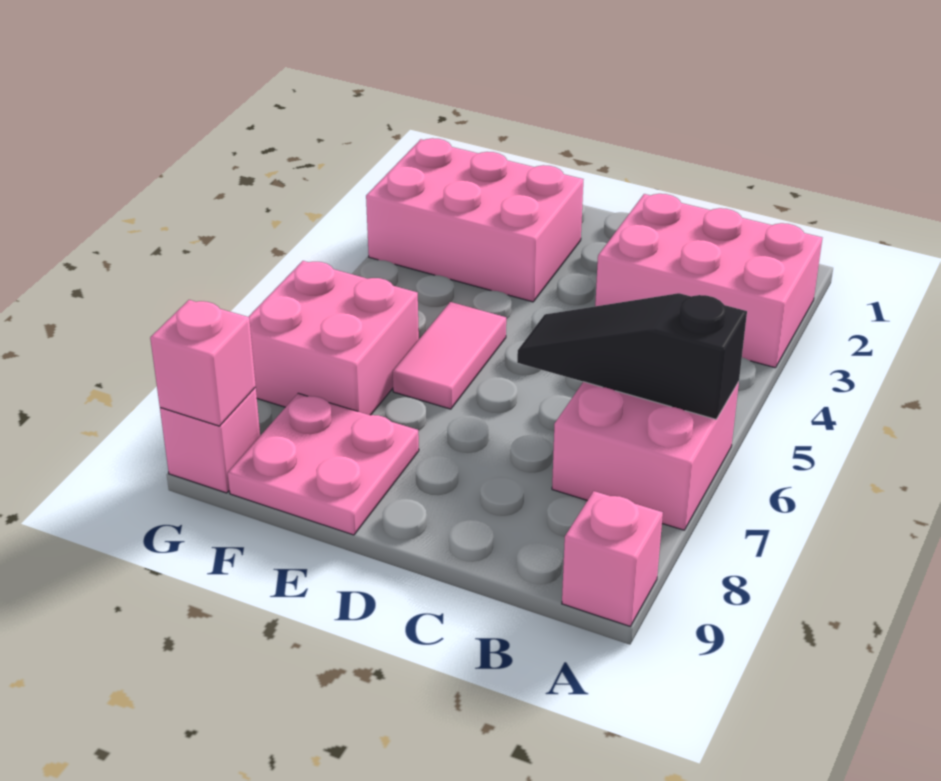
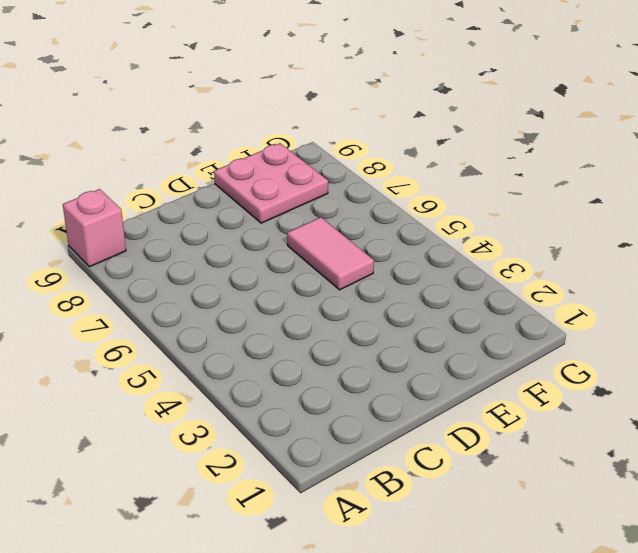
none -> pink brick A2:C3 level 1
none -> pink brick A6:B7 level 1

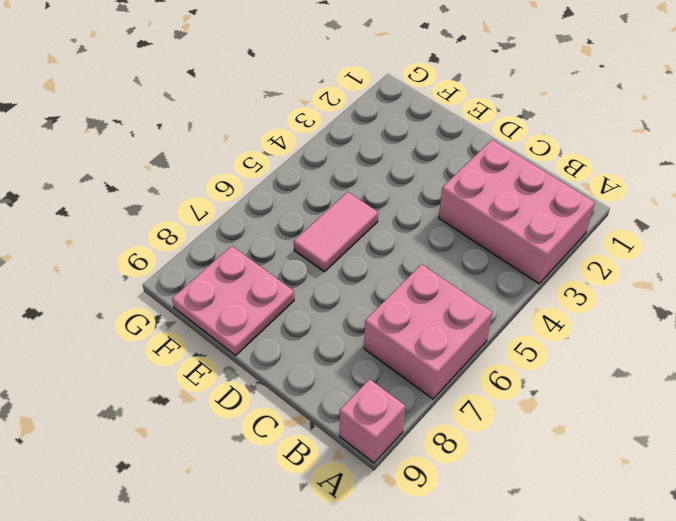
none -> pink brick E2:G3 level 1
none -> pink brick F6:G7 level 1

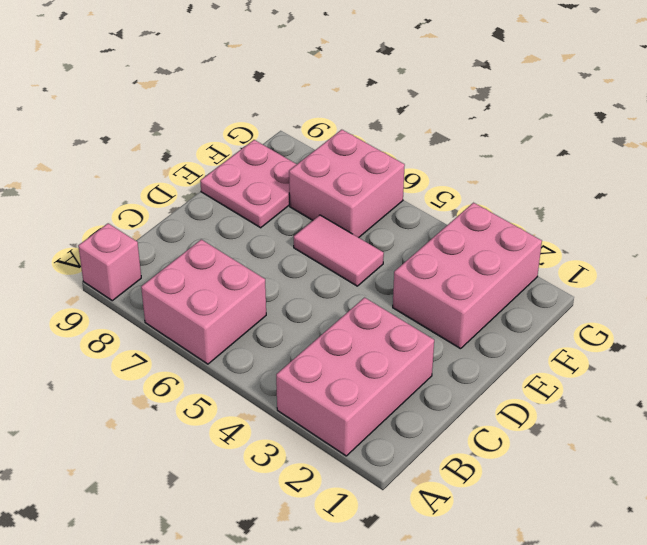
none -> pink brick G9 level 1
none -> black slope A6:C6 level 2 top A

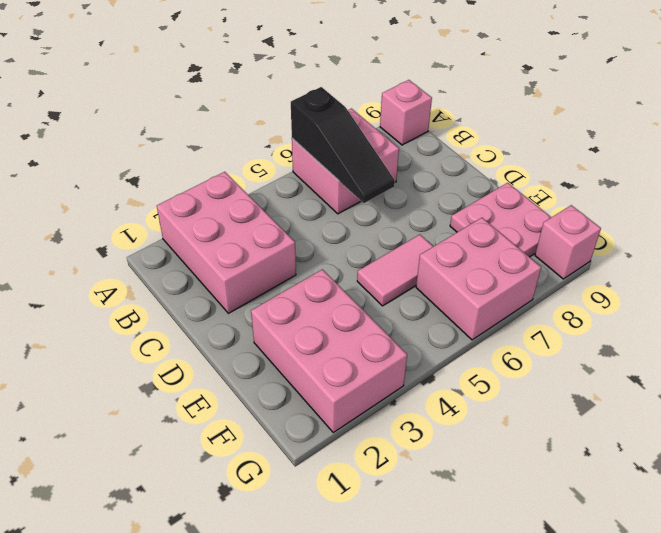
none -> pink brick G9 level 2

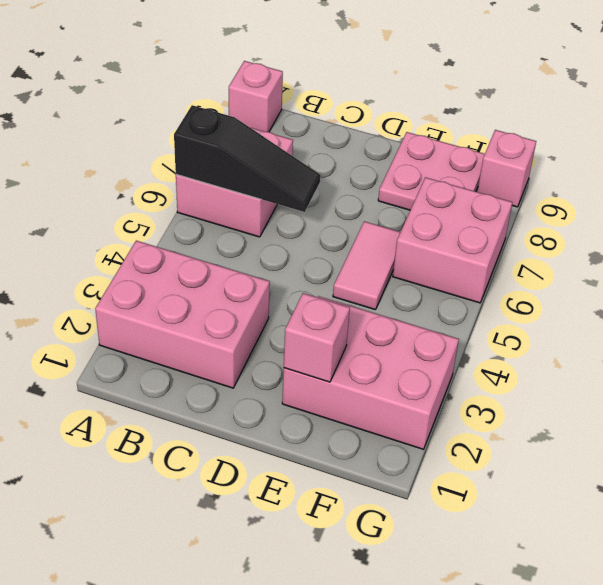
pink brick E2 level 2 -> pink brick G9 level 2

